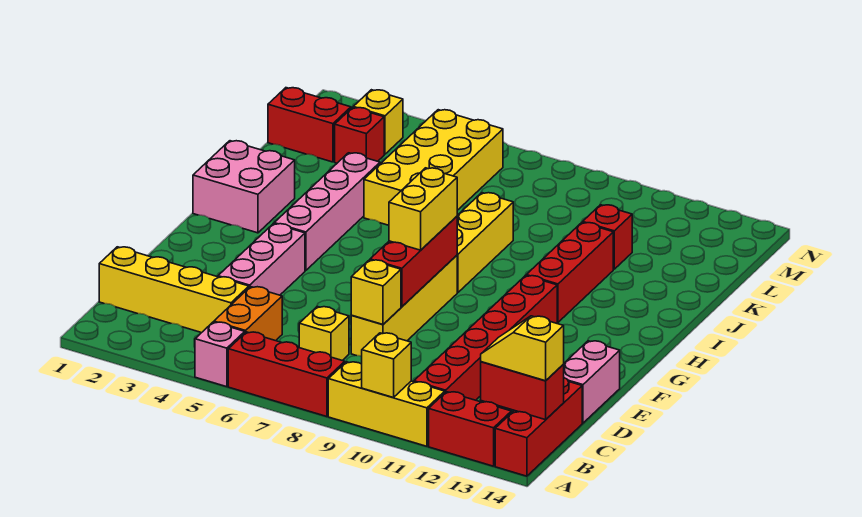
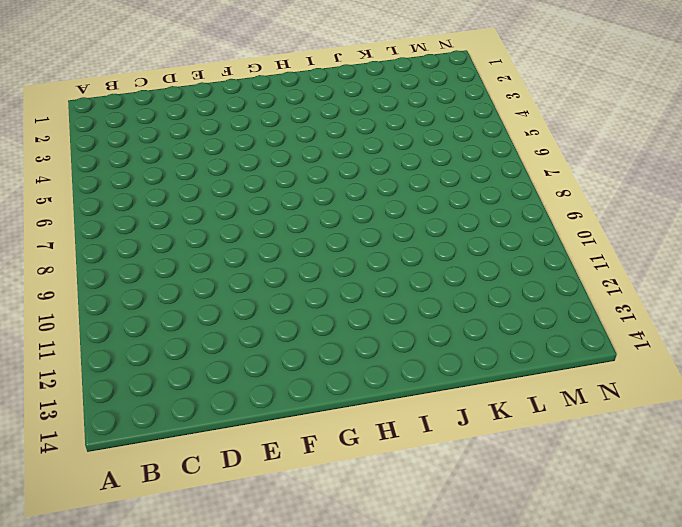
none -> pink brick A5 level 1
none -> red brick A6:A8 level 1
none -> yellow brick A9:A11 level 1

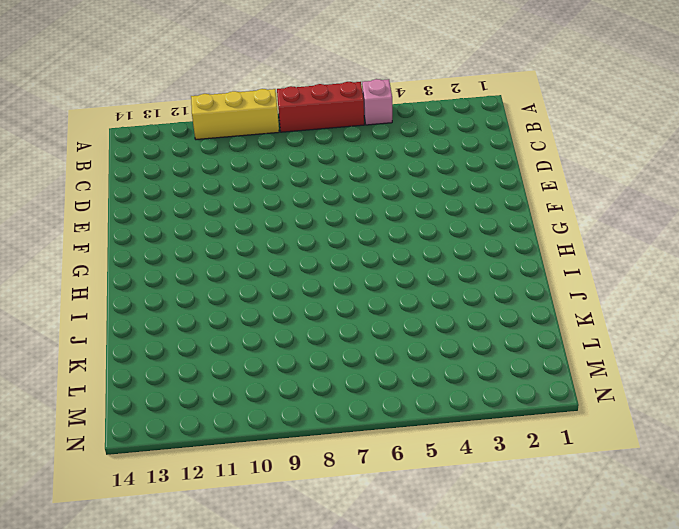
none -> red brick A12:A13 level 1
none -> red brick A14:C14 level 1
none -> orange brick B5:C5 level 1

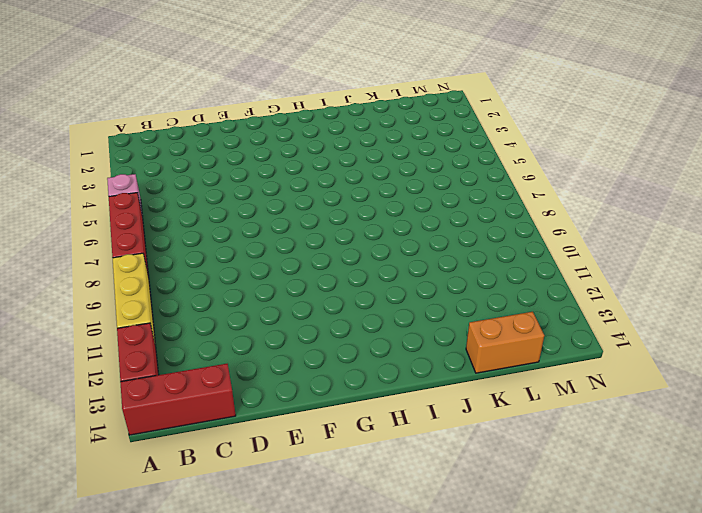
orange brick K14:L14 level 1 -> orange brick B5:C5 level 1
none -> red brick B11:G11 level 1
none -> yellow brick C1:C4 level 1
none -> yellow brick C7 level 1

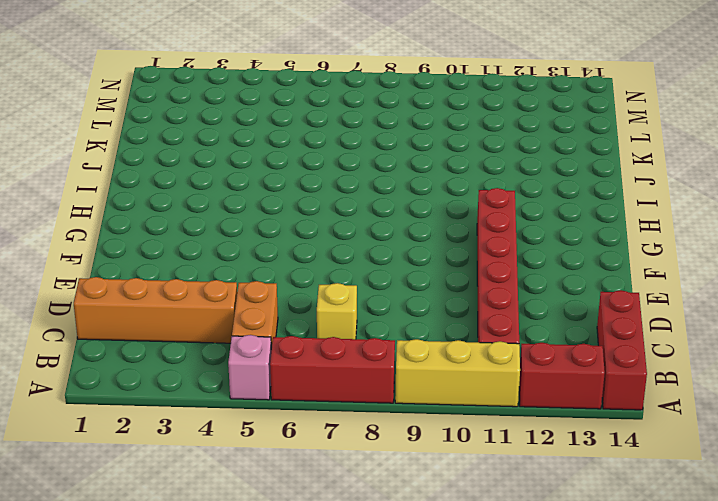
orange brick C1:C4 level 1 -> yellow brick C1:C4 level 1
none -> pink brick D4:F4 level 1
none -> yellow brick D8:G8 level 1
none -> pink brick D14:E14 level 1

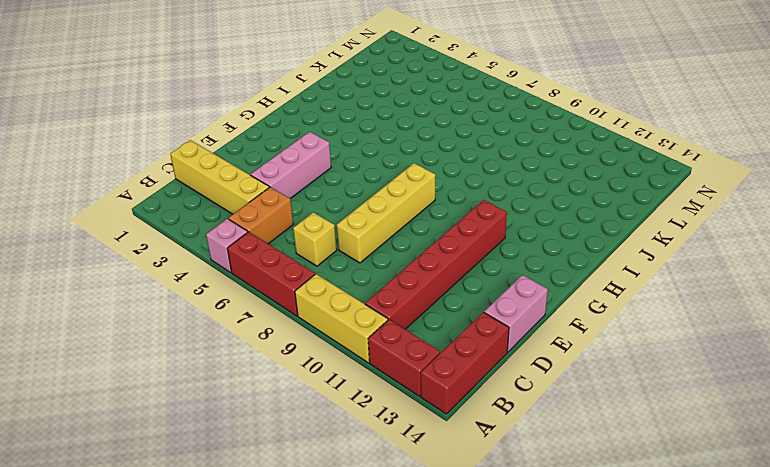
none -> pink brick G4:J4 level 1
none -> pink brick H1:I2 level 1
none -> yellow brick H8:J8 level 1

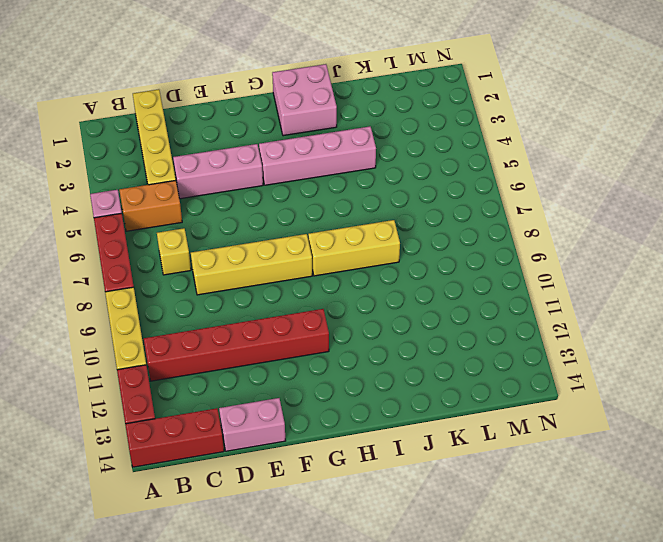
none -> red brick H11:J11 level 1
none -> yellow brick J5:M6 level 1
none -> red brick K11 level 1

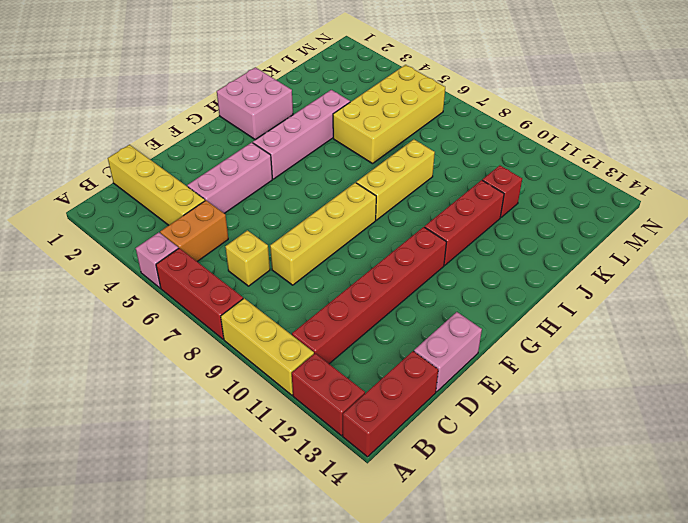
none -> red brick L1:L2 level 1
none -> red brick L3 level 1
none -> yellow brick M3 level 1

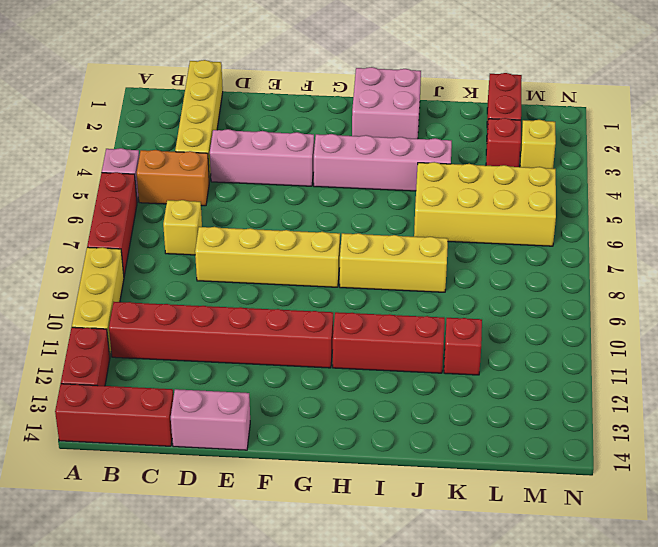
none -> yellow brick A10 level 2
none -> red brick B13:B14 level 2
none -> yellow brick D8 level 2

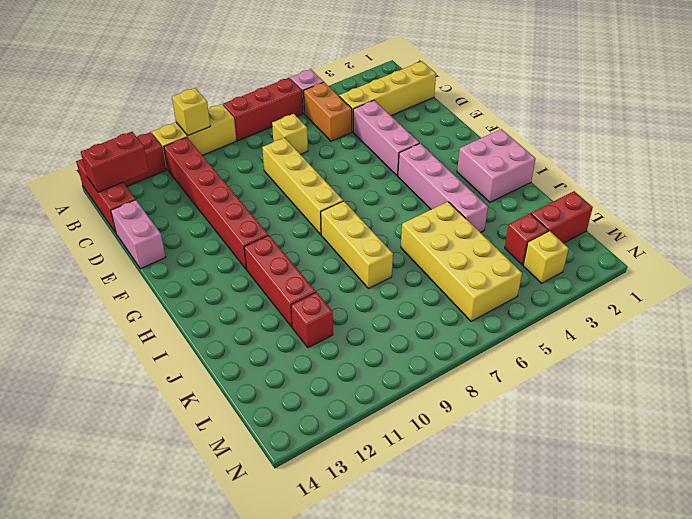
none -> yellow brick D8 level 2
none -> red brick E8:G8 level 2
none -> yellow slope B13:B14 level 3 top 14

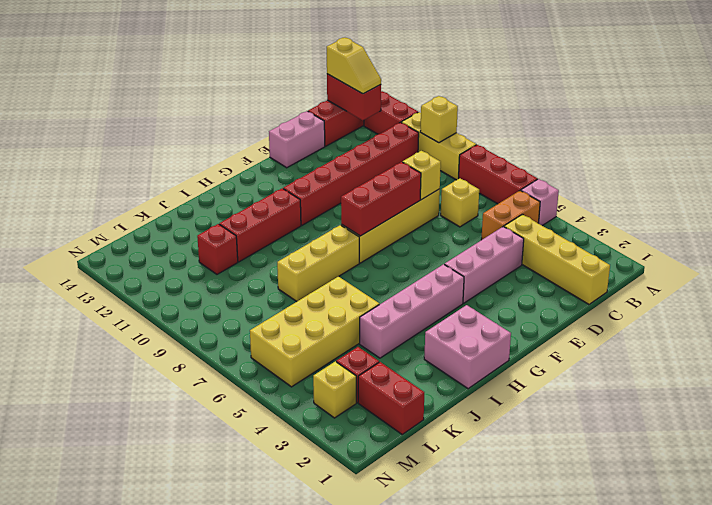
none -> yellow brick F8:G8 level 3

